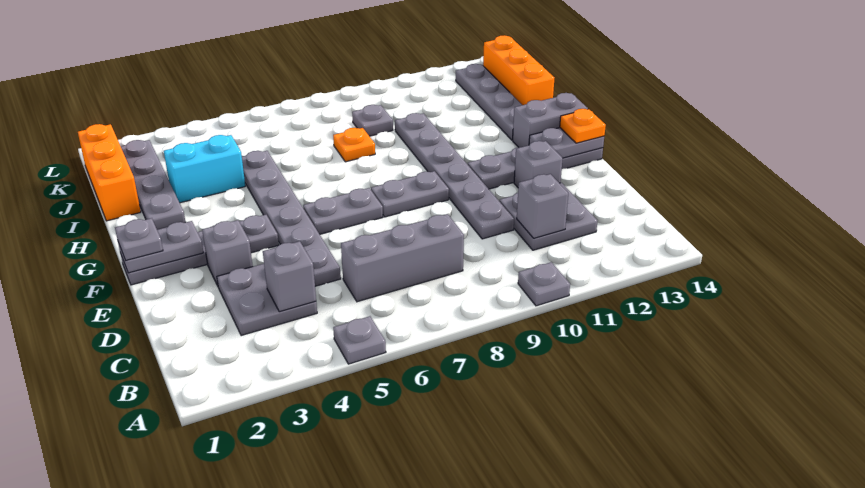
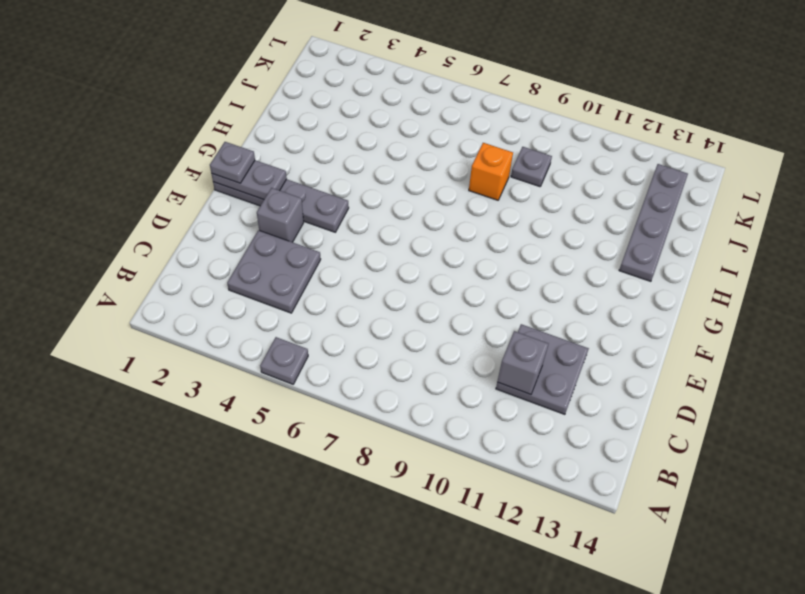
orange brick I8 level 1 -> orange plate I8 level 1
none -> grey plate A10 level 1
none -> grey brick C6:C8 level 1
none -> grey plate D5:I5 level 1

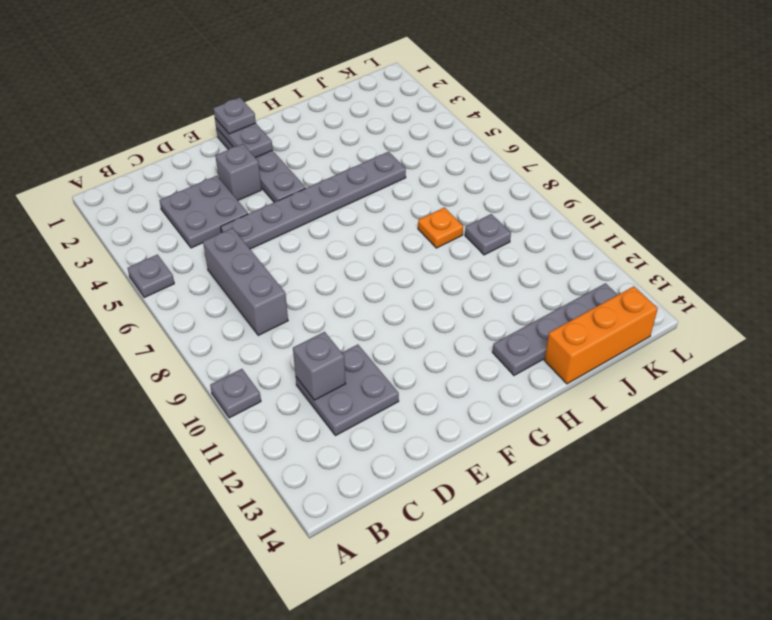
none -> grey plate D10:I10 level 1
none -> grey brick E12 level 1
none -> grey plate F6:F7 level 1

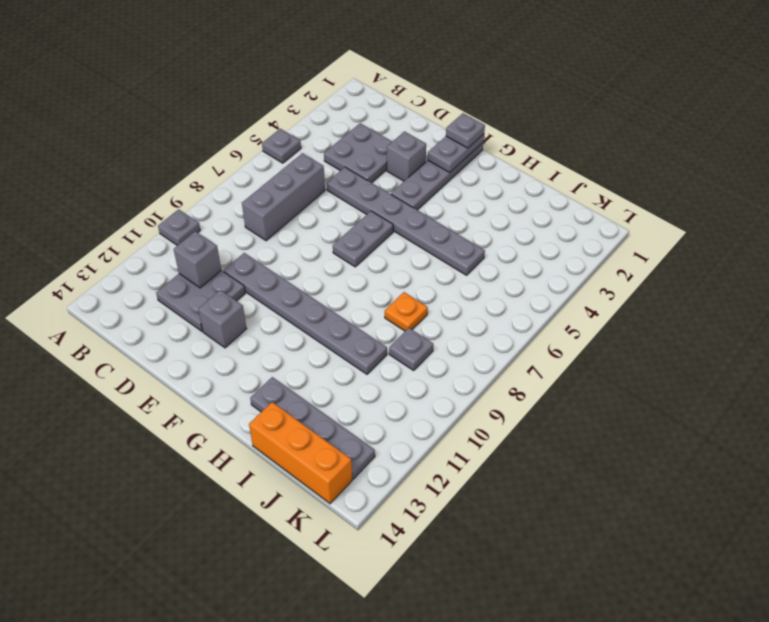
none -> grey plate F8:F9 level 1
none -> grey plate F11:F14 level 1
none -> grey brick G13:G14 level 1

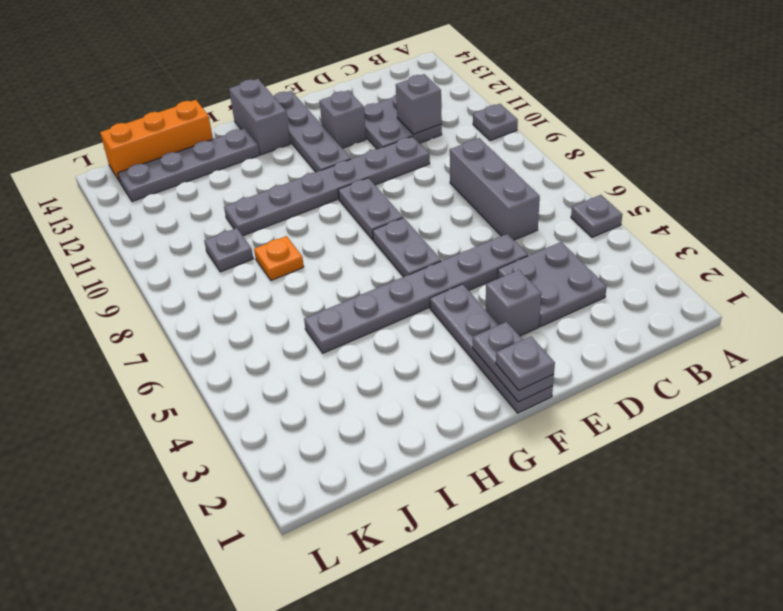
none -> grey plate H2:K2 level 1
none -> orange brick I1:K1 level 1
none -> cyan brick I3:I4 level 1

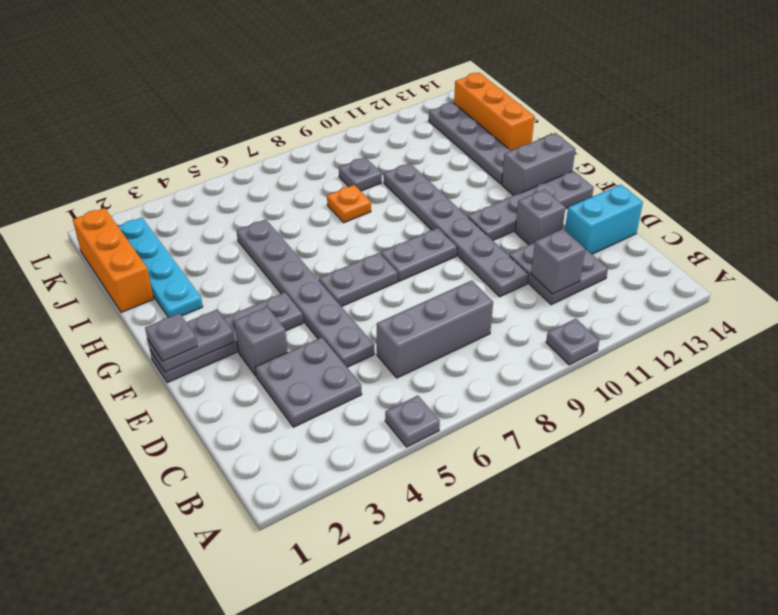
cyan brick D13:D14 level 1 -> cyan brick I3:I4 level 1
cyan plate H2:K2 level 1 -> grey plate H2:K2 level 1
none -> grey brick C4 level 2
none -> grey plate F13:F14 level 2
none -> orange plate F14 level 3

